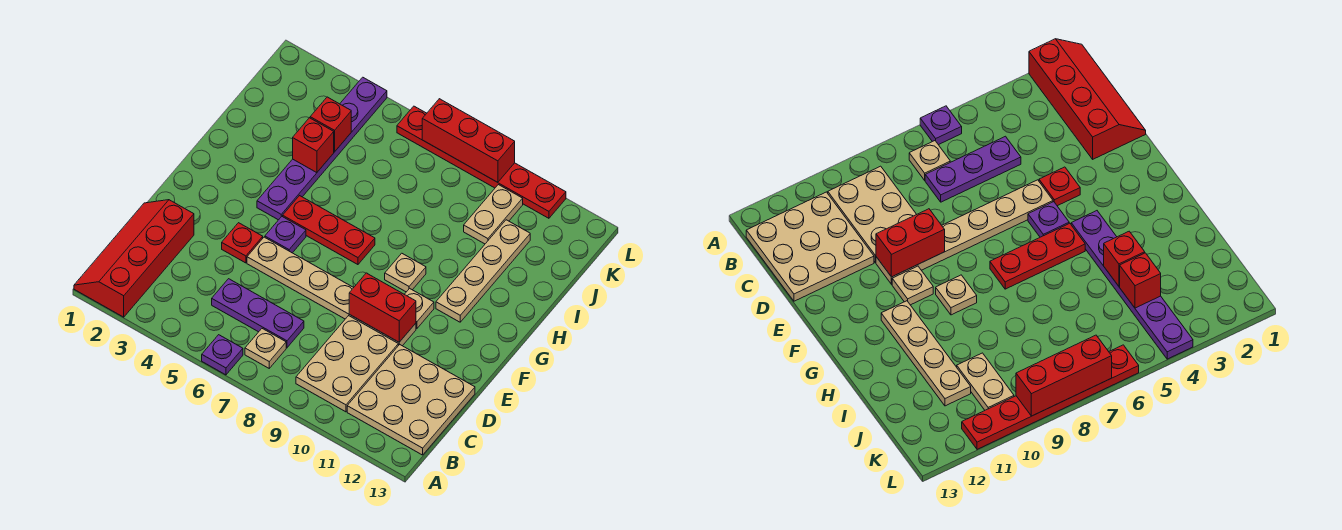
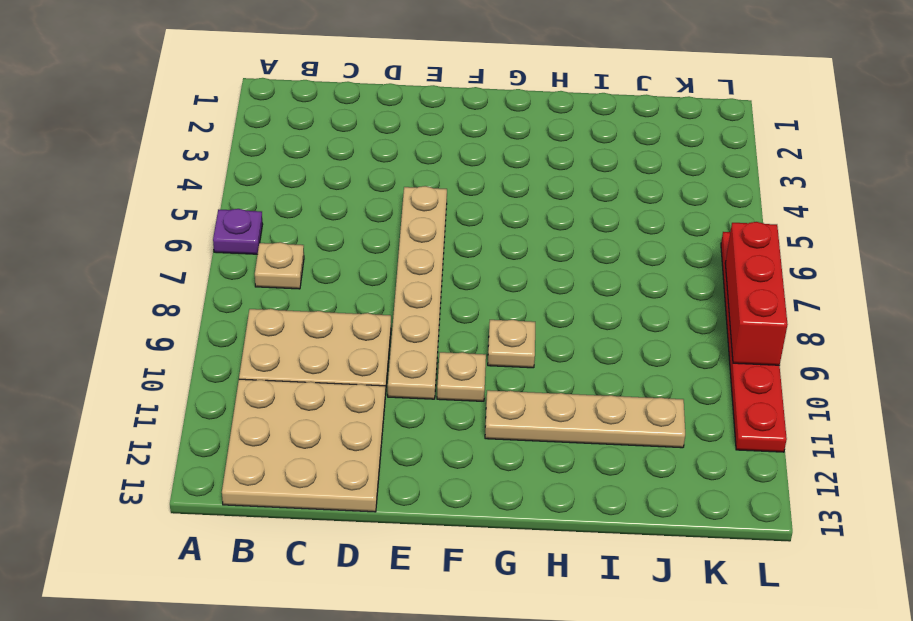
none -> red slope A1:D2 level 1 top 2
none -> purple plate C5:C7 level 1
none -> red plate E4 level 1

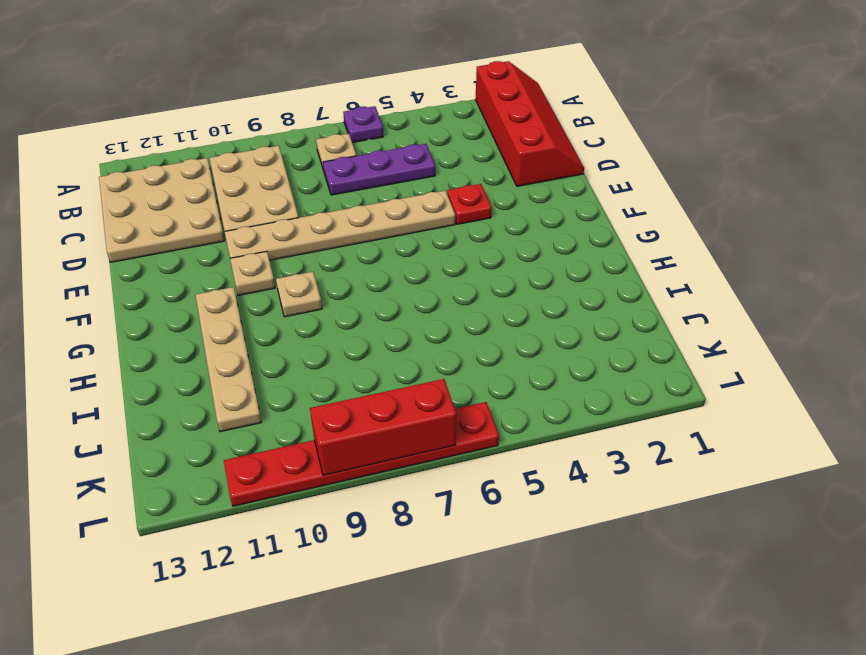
none -> purple plate F5 level 1
none -> purple plate G4:L4 level 1
none -> red plate G5:G7 level 1

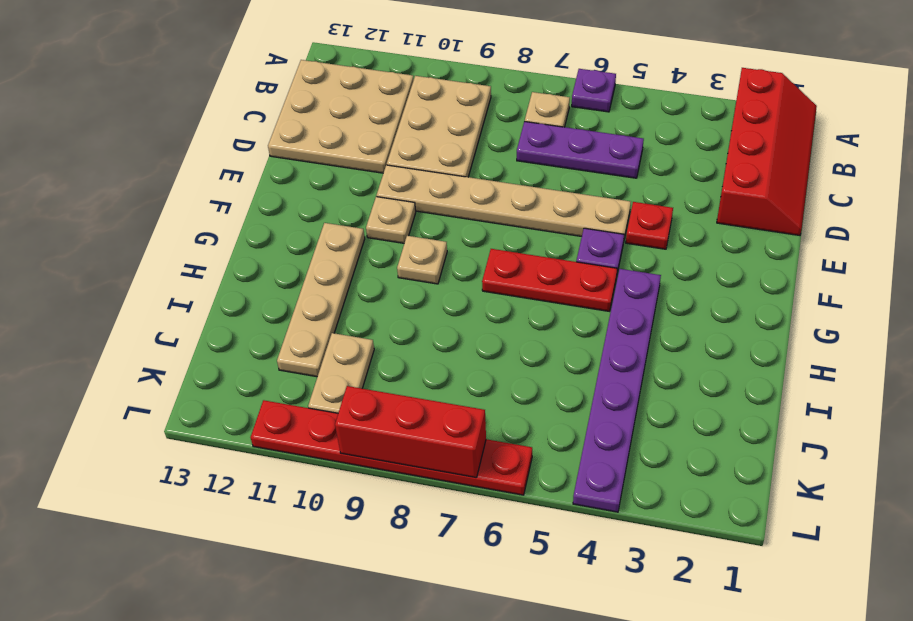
none -> red brick E9:E10 level 2
none -> red brick I4 level 2
none -> red brick J4 level 2

